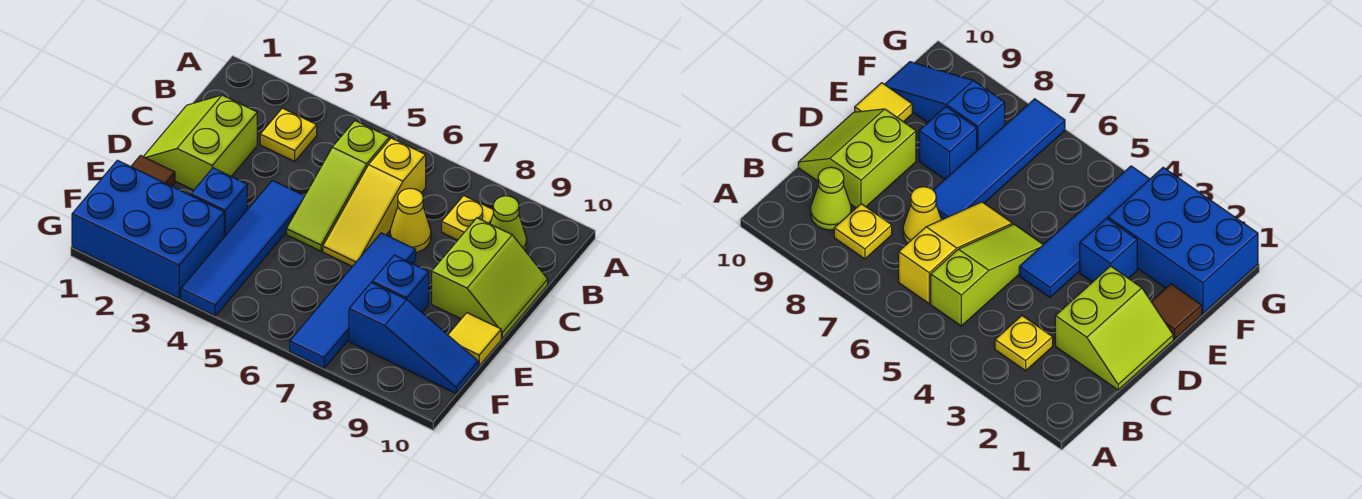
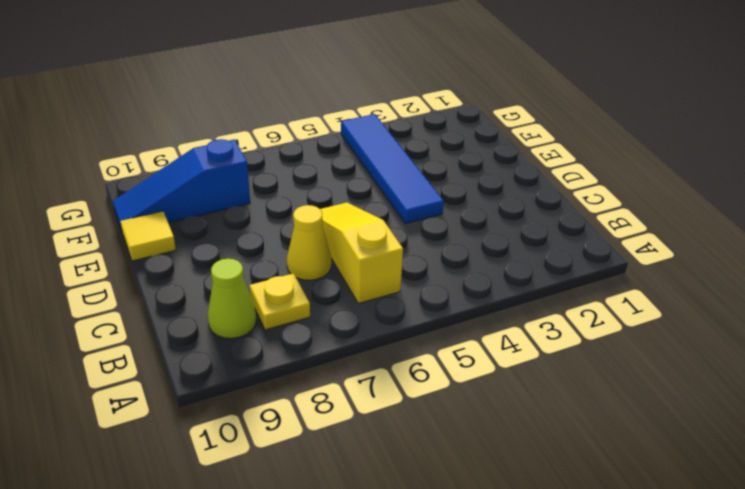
none -> yellow plate B3 level 1
none -> lime slope B5:D5 level 1 top B
none -> lime slope C1:D2 level 1 top 2

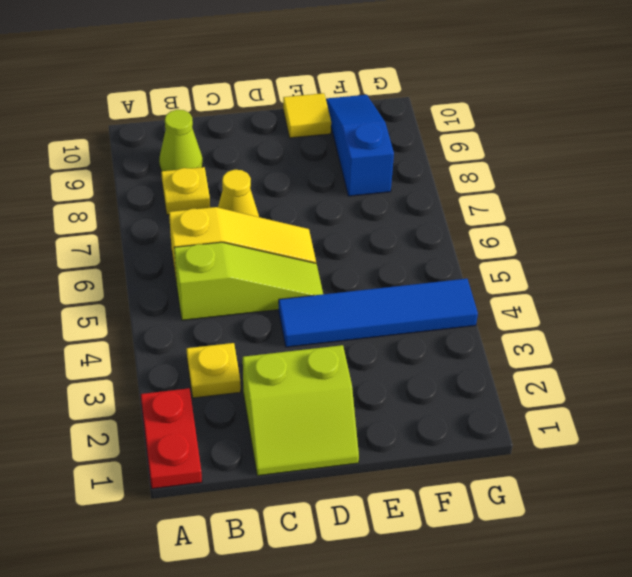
red plate A1:A2 level 1 -> none
none -> lime slope C9:D10 level 1 top 9
none -> blue tile D7:G7 level 1
none -> brown tile E1 level 1

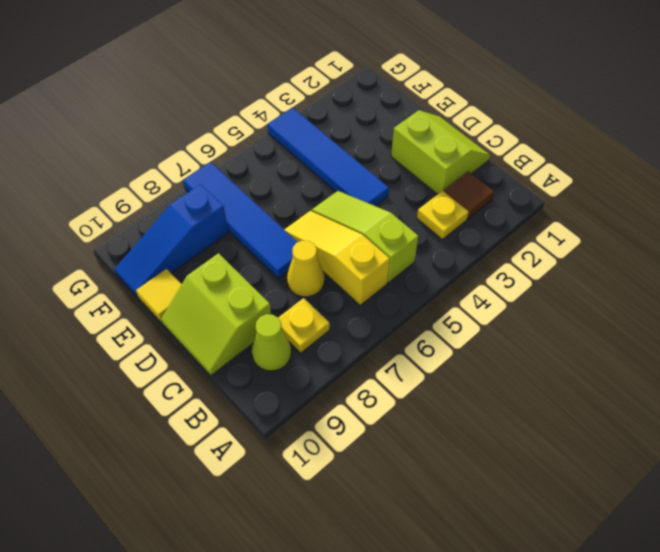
brown tile B2 level 1 -> brown tile E1 level 1
none -> blue brick E3 level 1
none -> blue brick E8 level 1
none -> blue brick F1:G3 level 1

